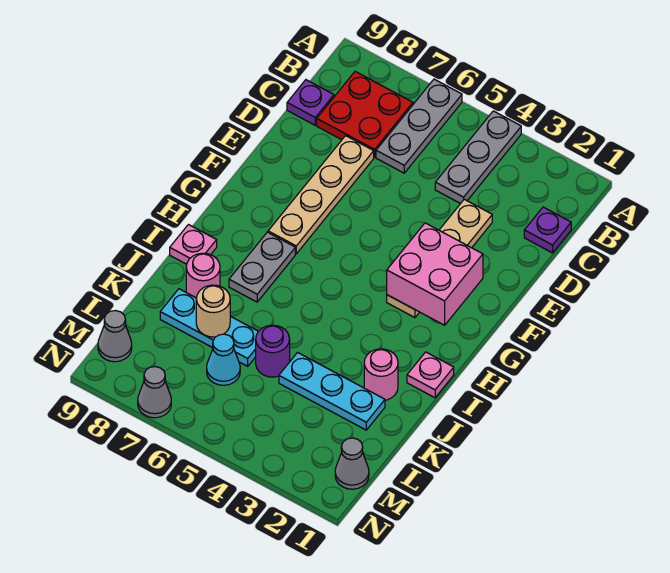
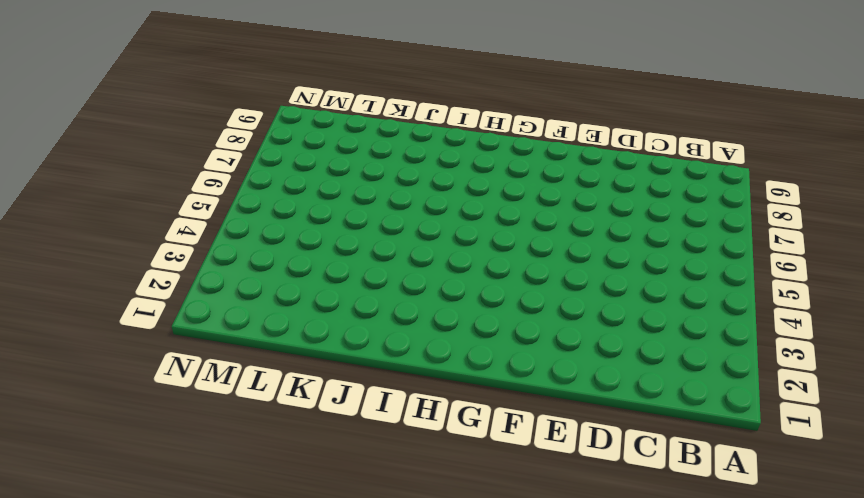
none -> grey plate A4:C4 level 1
none -> grey plate A6:C6 level 1
none -> red plate B7:C8 level 1

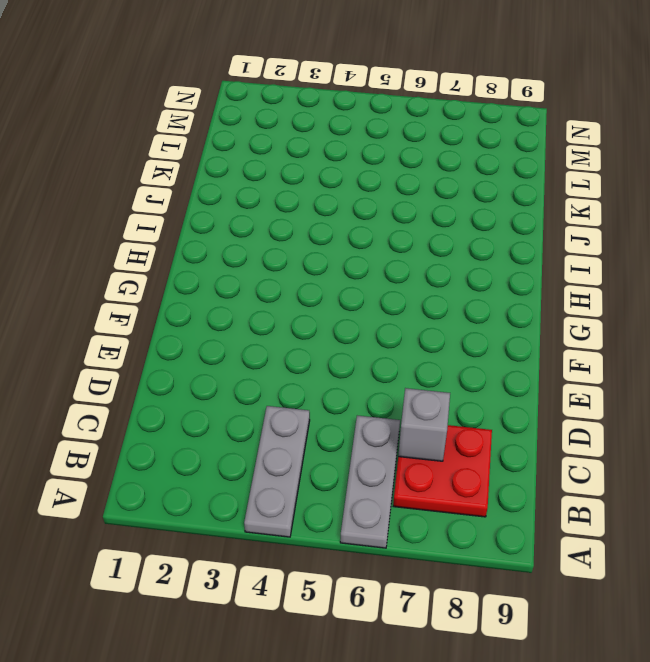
grey brick C7 level 2 -> none
none -> purple plate C1 level 1
none -> purple plate C9 level 1
none -> tan plate D3:G3 level 1

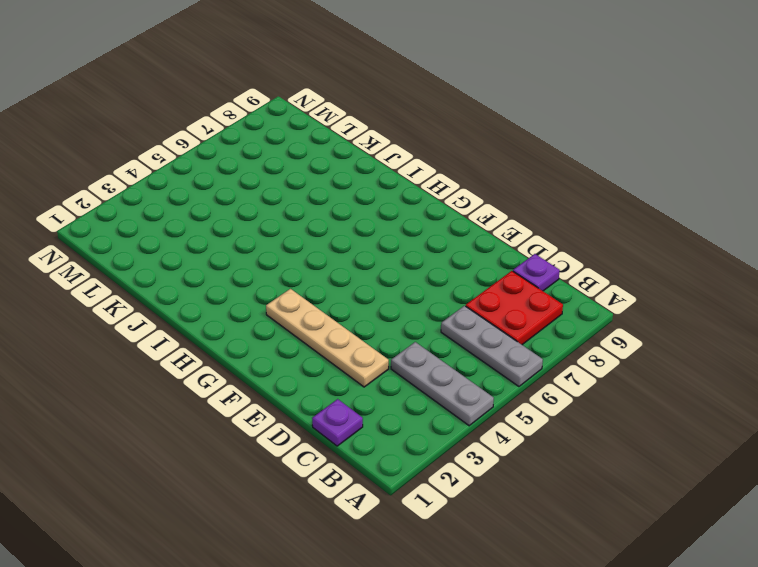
none -> tan plate D7:G7 level 1
none -> grey plate H7:I7 level 1
none -> pink plate I1 level 1

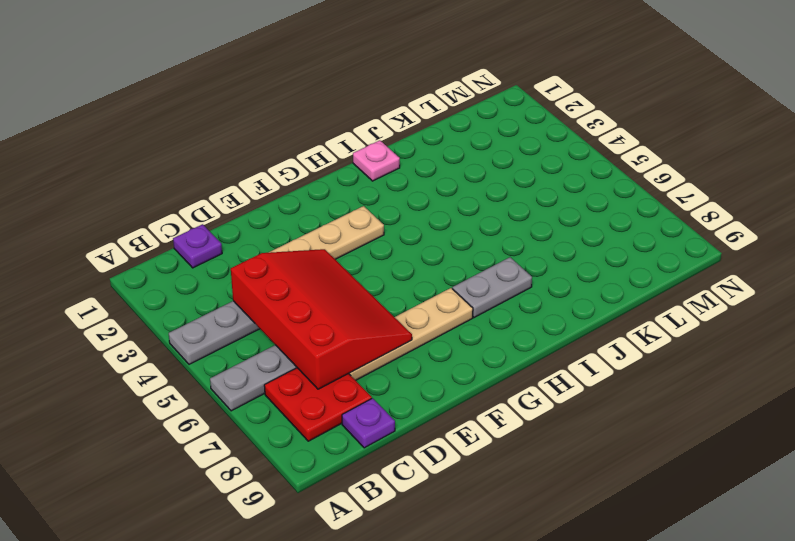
red slope C4:E7 level 2 top C -> none
none -> pink plate I9 level 1
none -> pink round brick J2 level 1
none -> pink round brick J8 level 1

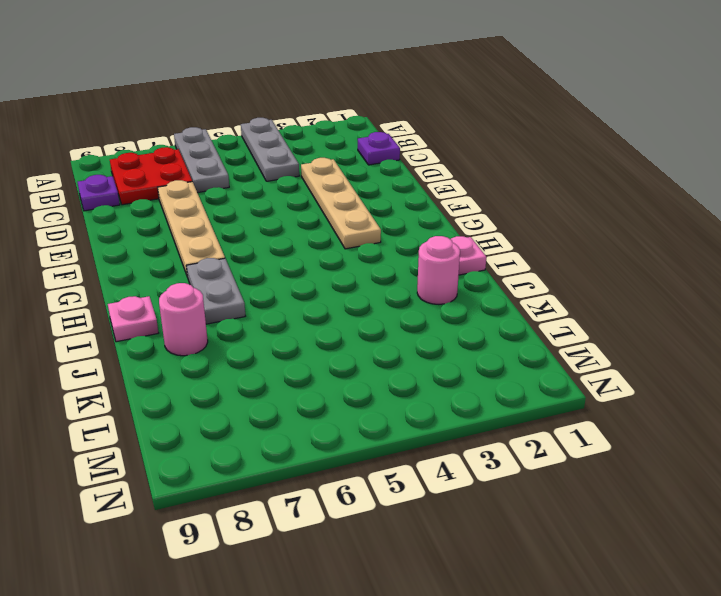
none -> cyan plate K2:K4 level 1
none -> purple round brick K5 level 1
none -> cyan plate K6:K8 level 1

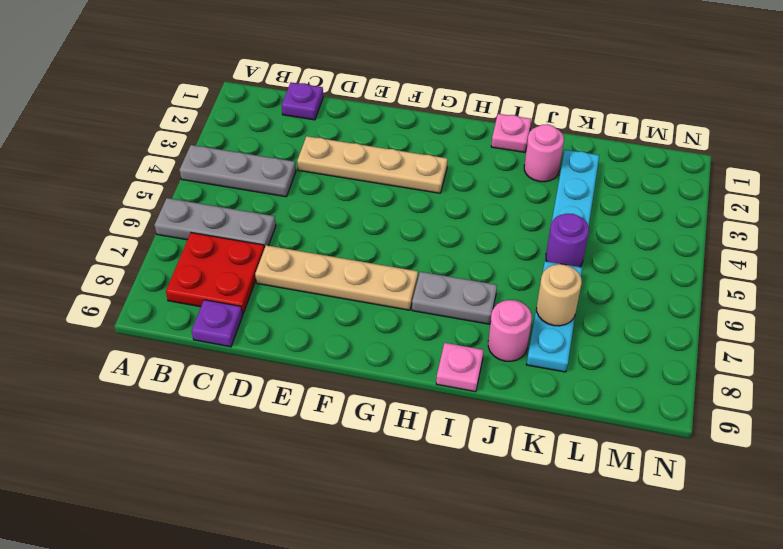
none -> cyan cone L6 level 1
none -> grey cone M1 level 1
none -> grey cone M9 level 1

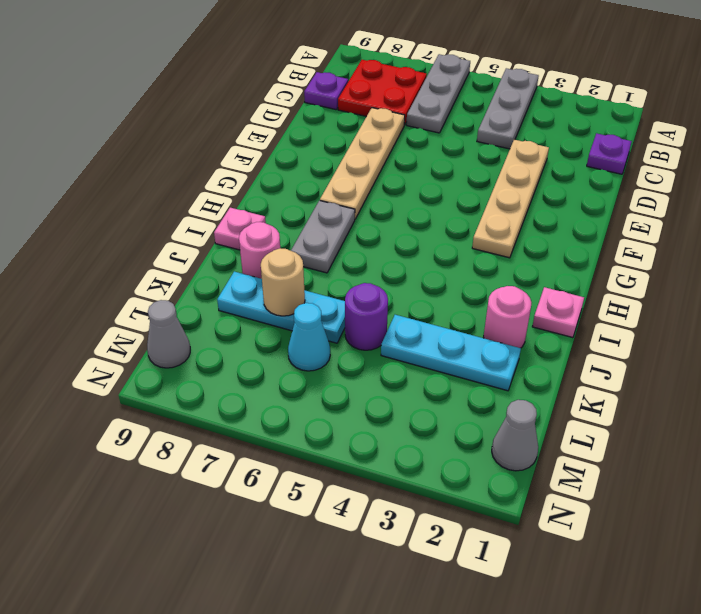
none -> grey cone N7 level 1
none -> pink brick F2:G3 level 2

